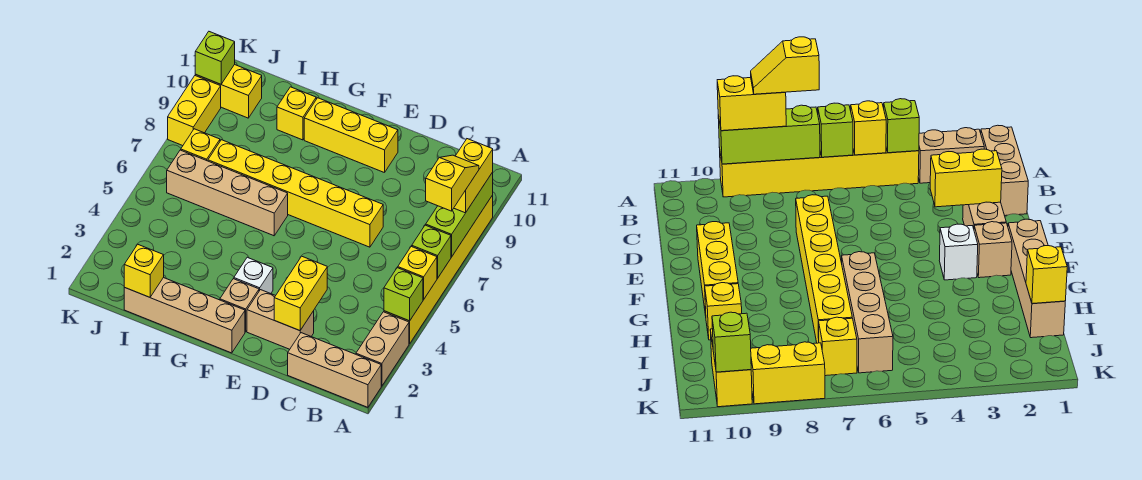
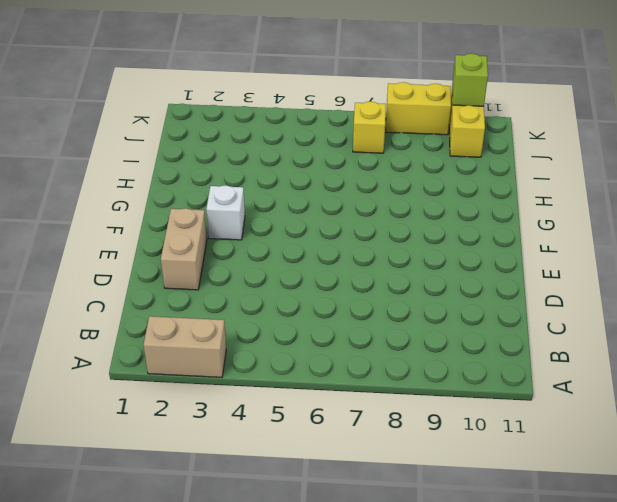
none -> tan brick A1:C1 level 1
none -> yellow brick A4:A9 level 1
none -> yellow brick D7:I7 level 1

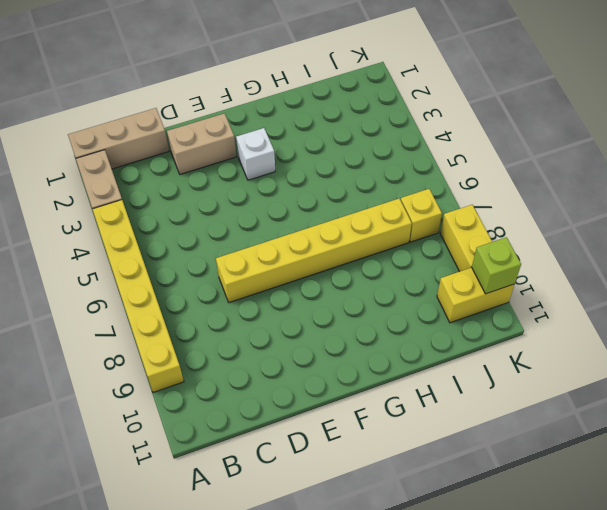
none -> yellow brick E10:G10 level 1
none -> tan brick F1:I1 level 1
none -> tan brick F2 level 1

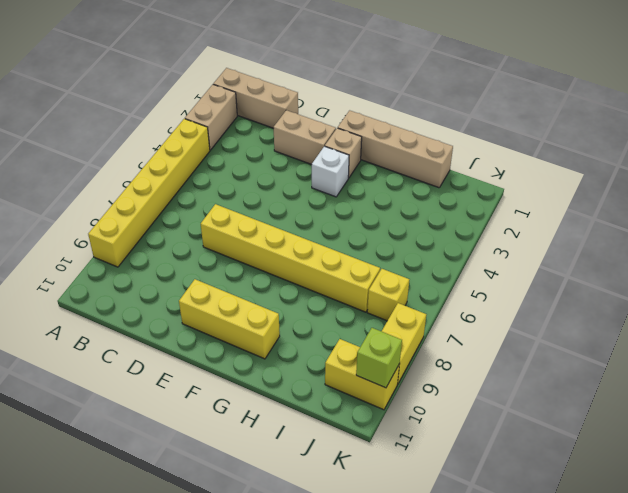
none -> tan brick G6:J6 level 1
none -> yellow brick H10 level 1
none -> lime brick A4 level 2

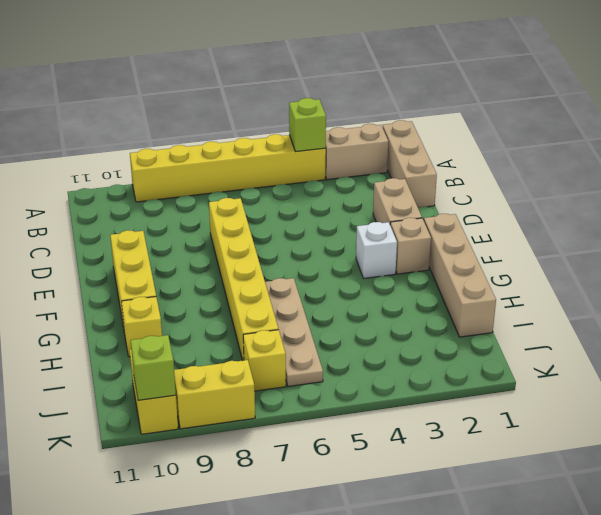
tan plate G6:J6 level 1 -> tan brick G6:J6 level 1
none -> yellow brick A5 level 2
none -> lime brick A6 level 2
none -> lime brick A7:A9 level 2

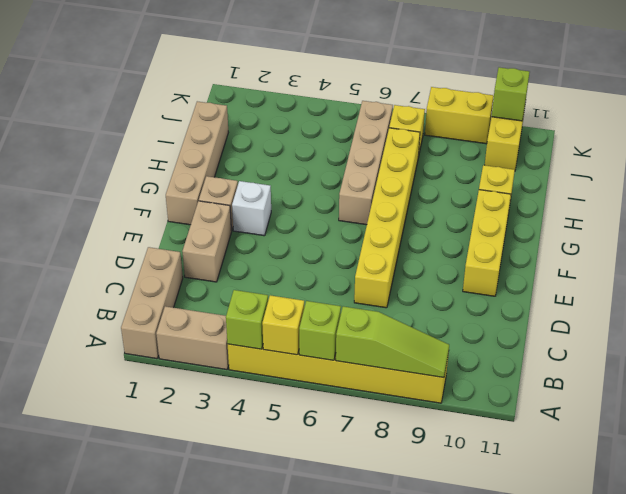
lime slope A7:A9 level 2 top 7 -> lime brick A7:A9 level 2
none -> yellow brick D2:D3 level 2
none -> yellow brick I1 level 2
none -> yellow brick A8:A9 level 3

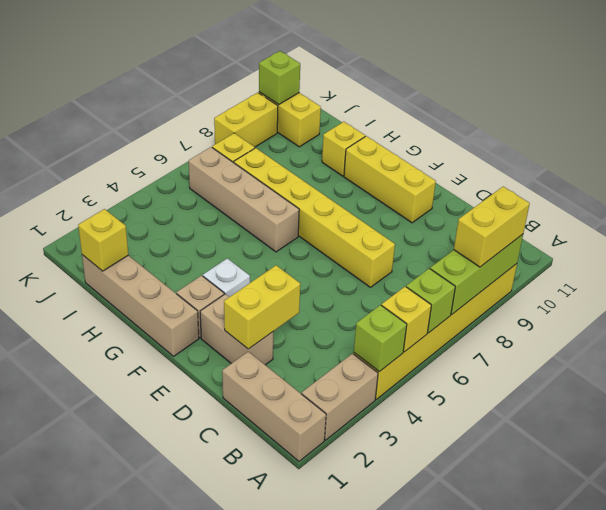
none -> yellow slope A7:A8 level 4 top 7

